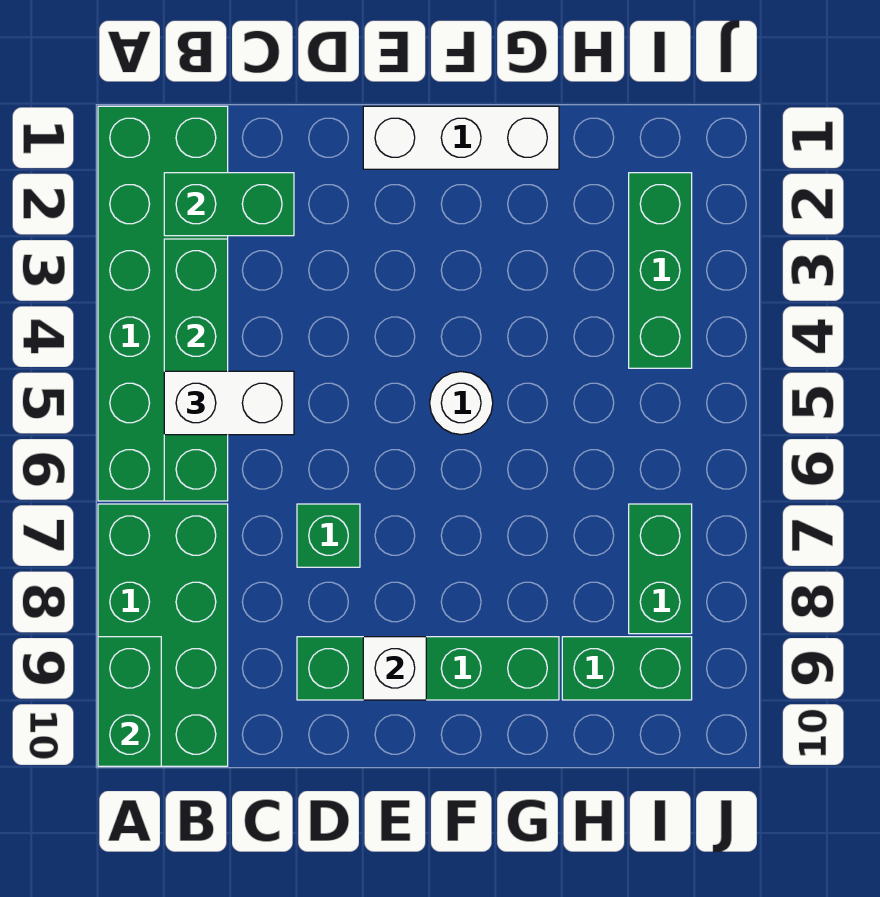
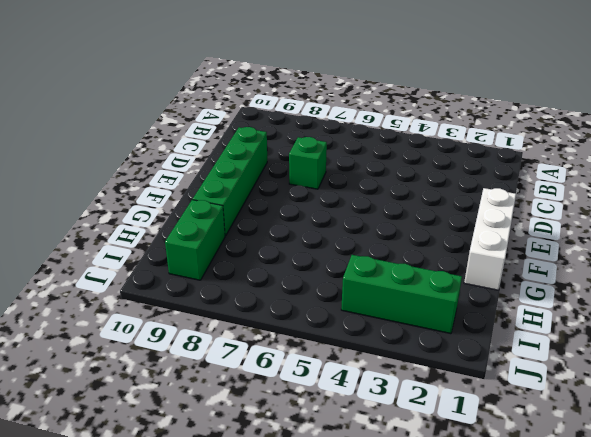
none -> green brick A1:B6 level 1
none -> green brick A7:B10 level 1
none -> white round brick F5 level 1

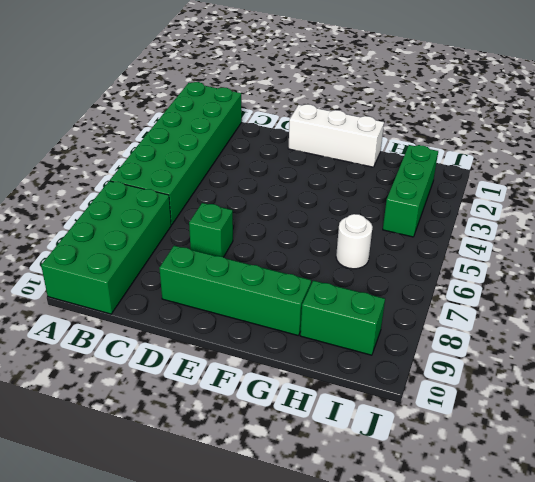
white round brick H6 level 1 -> white round brick F5 level 1
none -> green brick I7:I8 level 1
none -> green brick A9:A10 level 2
none -> green brick B2:C2 level 2

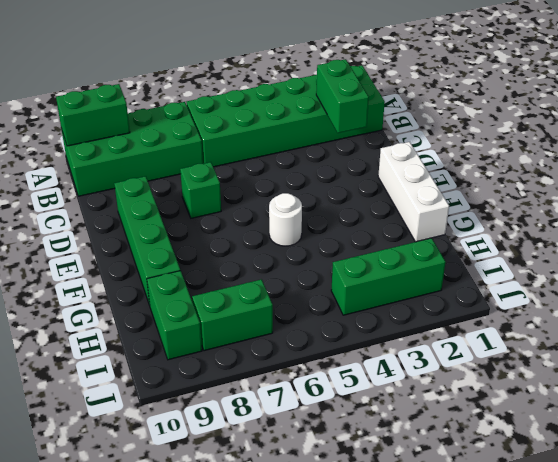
none -> green brick B3:B6 level 2
none -> white brick E9 level 2
none -> white brick B5:C5 level 3

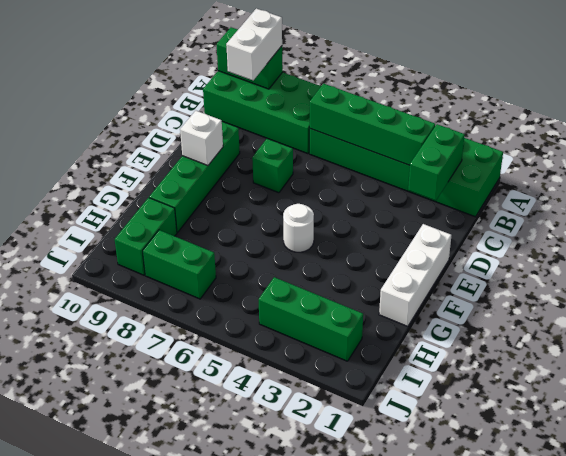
white brick A9:B9 level 3 -> white brick B5:C5 level 3

